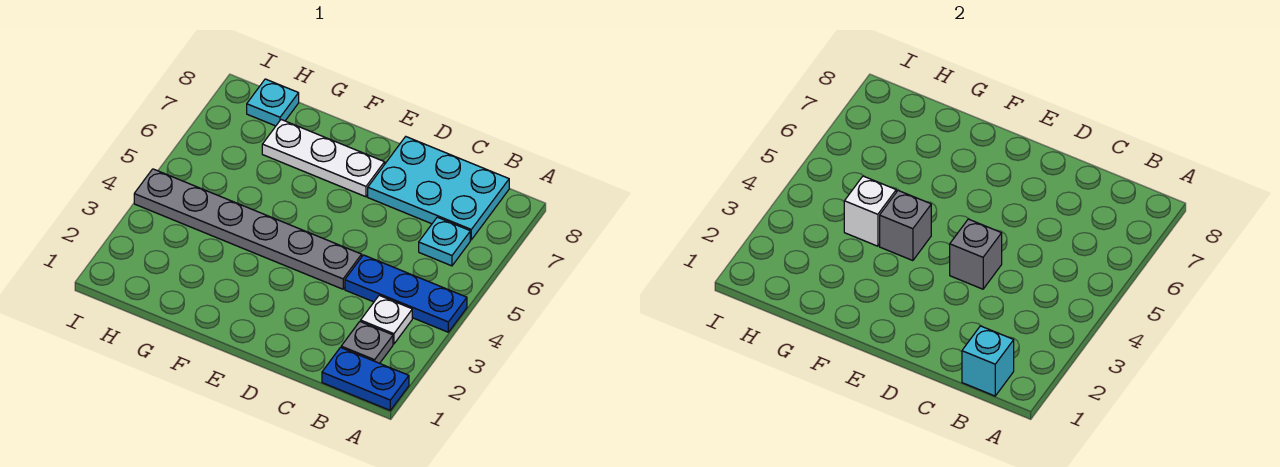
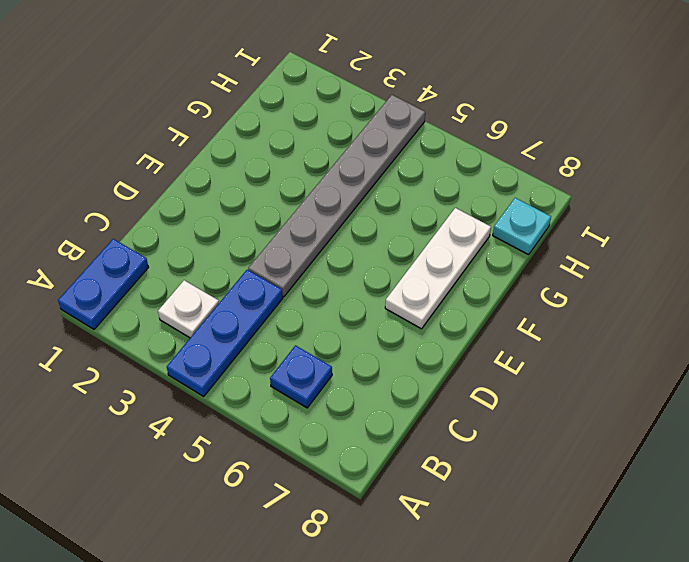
blue plate B6 level 1 -> cyan plate B6 level 1
none -> grey plate B2 level 1
none -> cyan plate B7:D8 level 1
none -> cyan brick B1 level 2

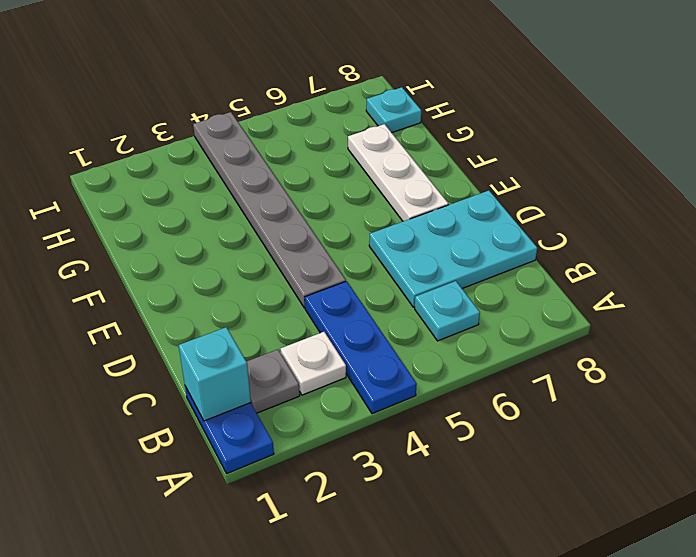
cyan plate C6:D8 level 1 -> cyan plate B7:D8 level 1
none -> grey brick D4 level 2
none -> grey brick F4 level 2
none -> white brick G4 level 2

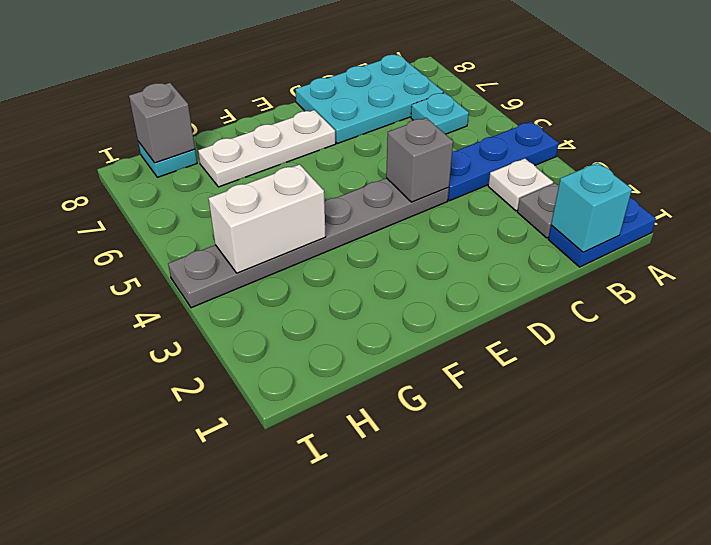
white brick G4:H4 level 2 -> white brick G4 level 2
grey brick H8 level 2 -> grey brick F4 level 2

